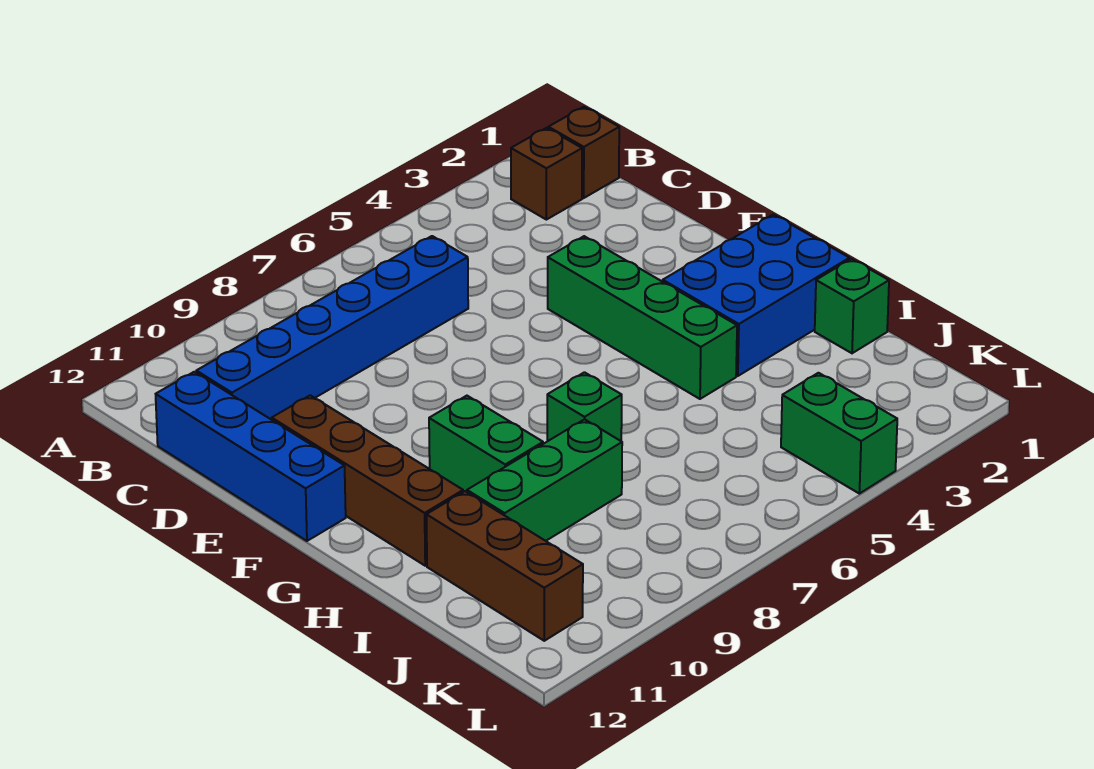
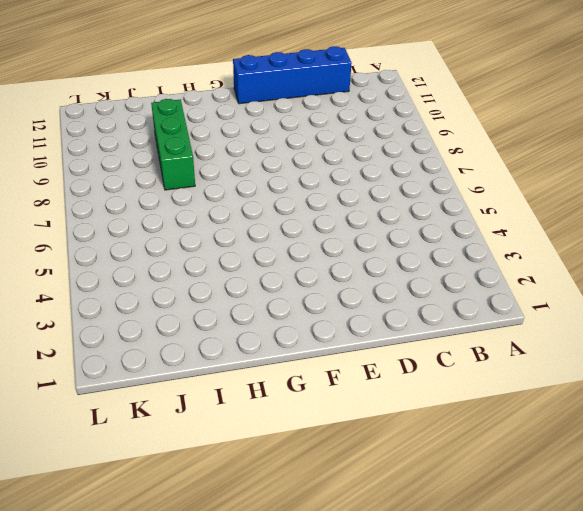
none -> brown brick B1 level 1
none -> brown brick B2 level 1
none -> blue brick C6:C11 level 1

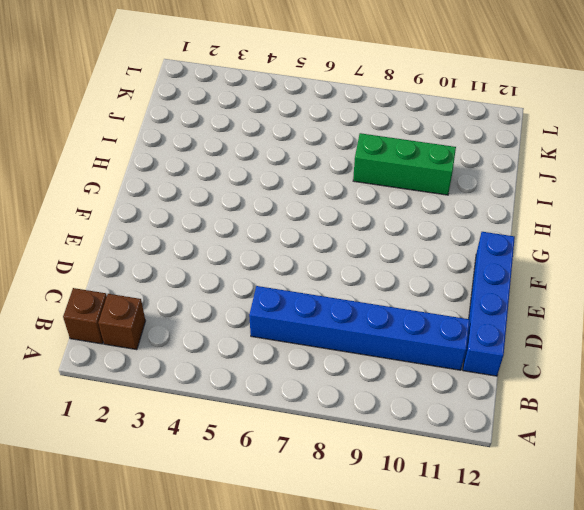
none -> green brick E4:H4 level 1
none -> brown brick E11:H11 level 1
none -> blue brick G1:H3 level 1

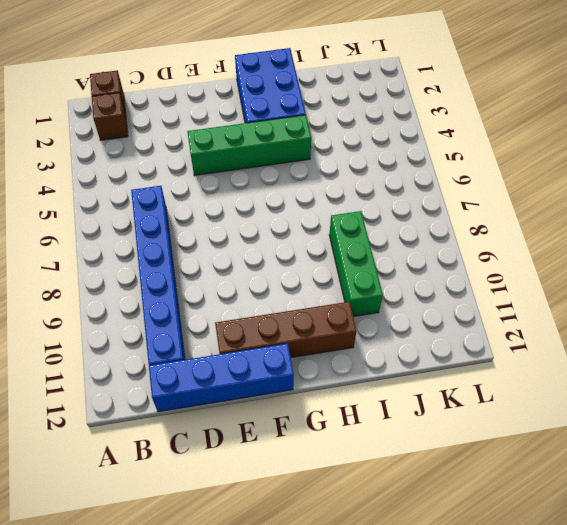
none -> green brick G9:H9 level 1
none -> green brick H7 level 1
none -> green brick I1 level 1

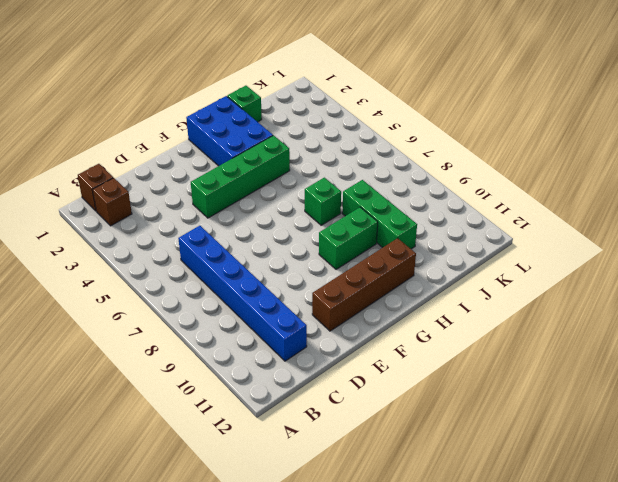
none -> blue brick C12:F12 level 1
none -> brown brick I11:K11 level 1
none -> green brick K4:L4 level 1

